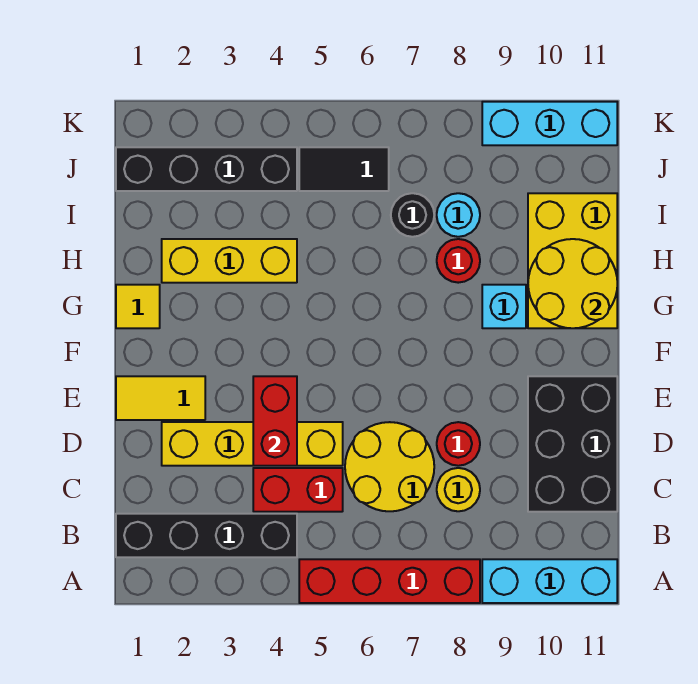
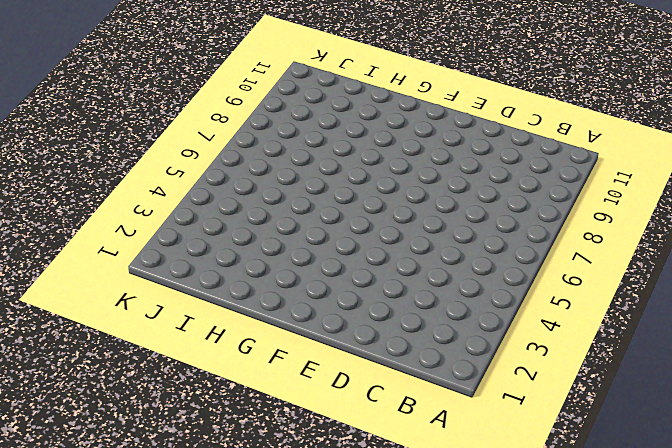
none -> red brick A5:A8 level 1
none -> cyan brick A9:A11 level 1
none -> black brick B1:B4 level 1

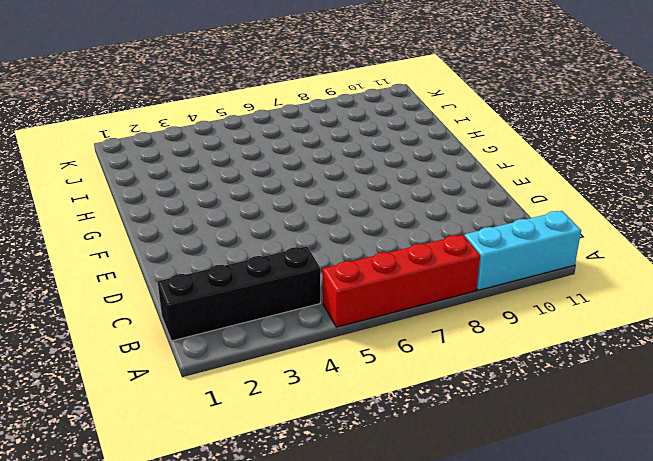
none -> red brick C4:C5 level 1
none -> yellow round brick C6:D7 level 1
none -> yellow round brick C8 level 1

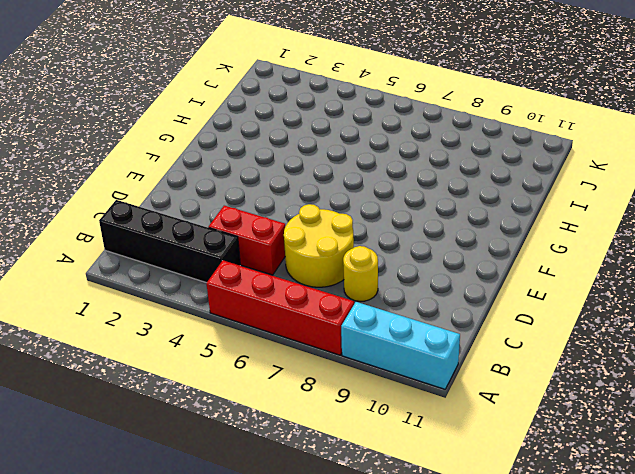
none -> black brick C10:E11 level 1
none -> yellow brick D2:D5 level 1
none -> red round brick D8 level 1

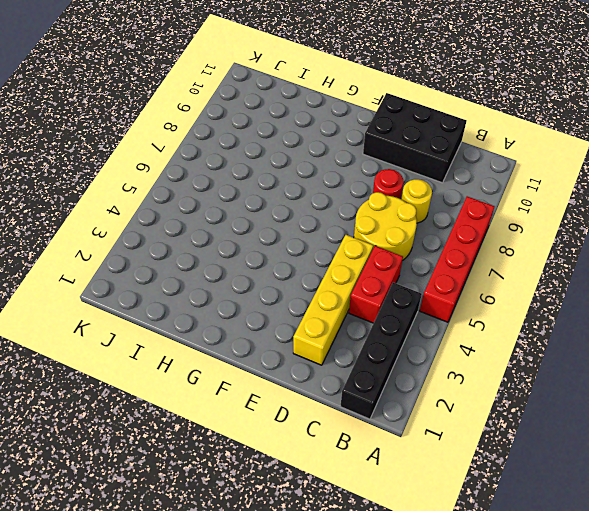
none -> cyan brick A9:A11 level 1
none -> yellow tile E1:E2 level 1
none -> yellow tile G1 level 1

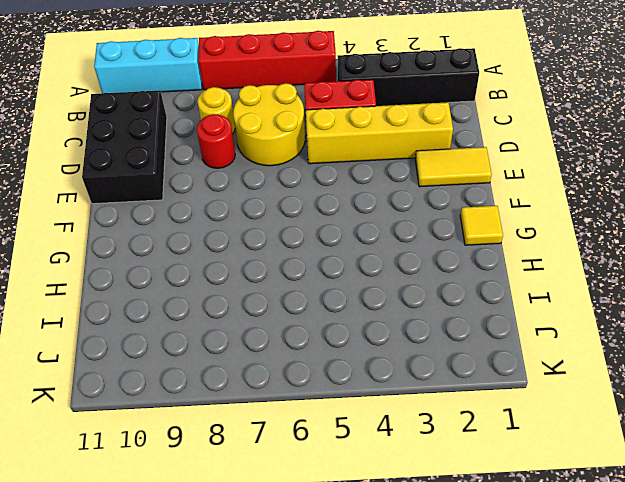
none -> cyan brick G9 level 1
none -> yellow brick G10:I11 level 1
none -> yellow brick H2:H4 level 1

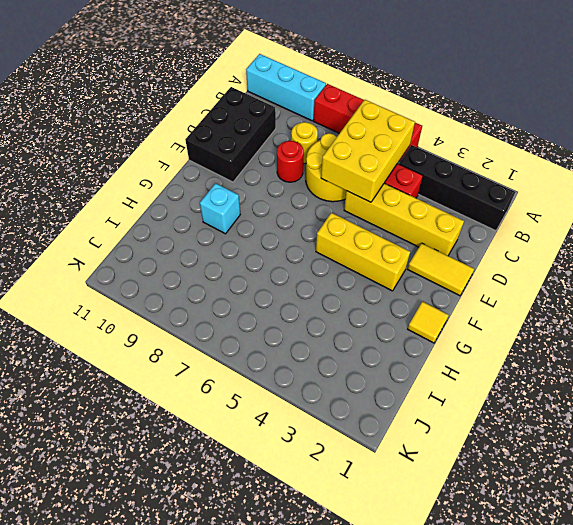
yellow brick B5:D6 level 2 -> yellow brick G10:I11 level 1
yellow brick F3:F5 level 1 -> yellow brick H2:H4 level 1
none -> red round brick H8 level 1
none -> black round brick I7 level 1
none -> cyan round brick I8 level 1

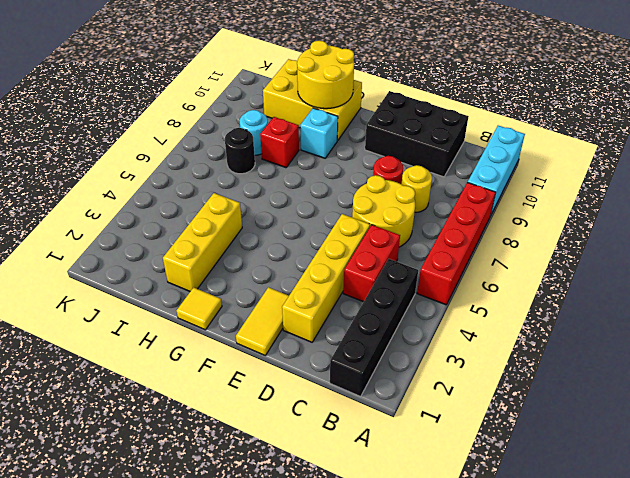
red brick H8 level 1 -> red round brick H8 level 1
none -> black brick J1:J4 level 1
none -> black tile J5:J6 level 1
none -> cyan brick K9:K11 level 1

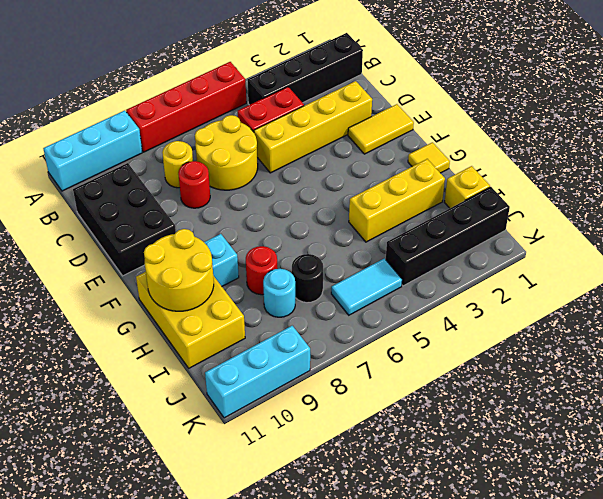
yellow brick I1 level 1 -> none
cyan tile J5:J6 level 1 -> black tile J5:J6 level 1
none -> red brick D4:E4 level 2

